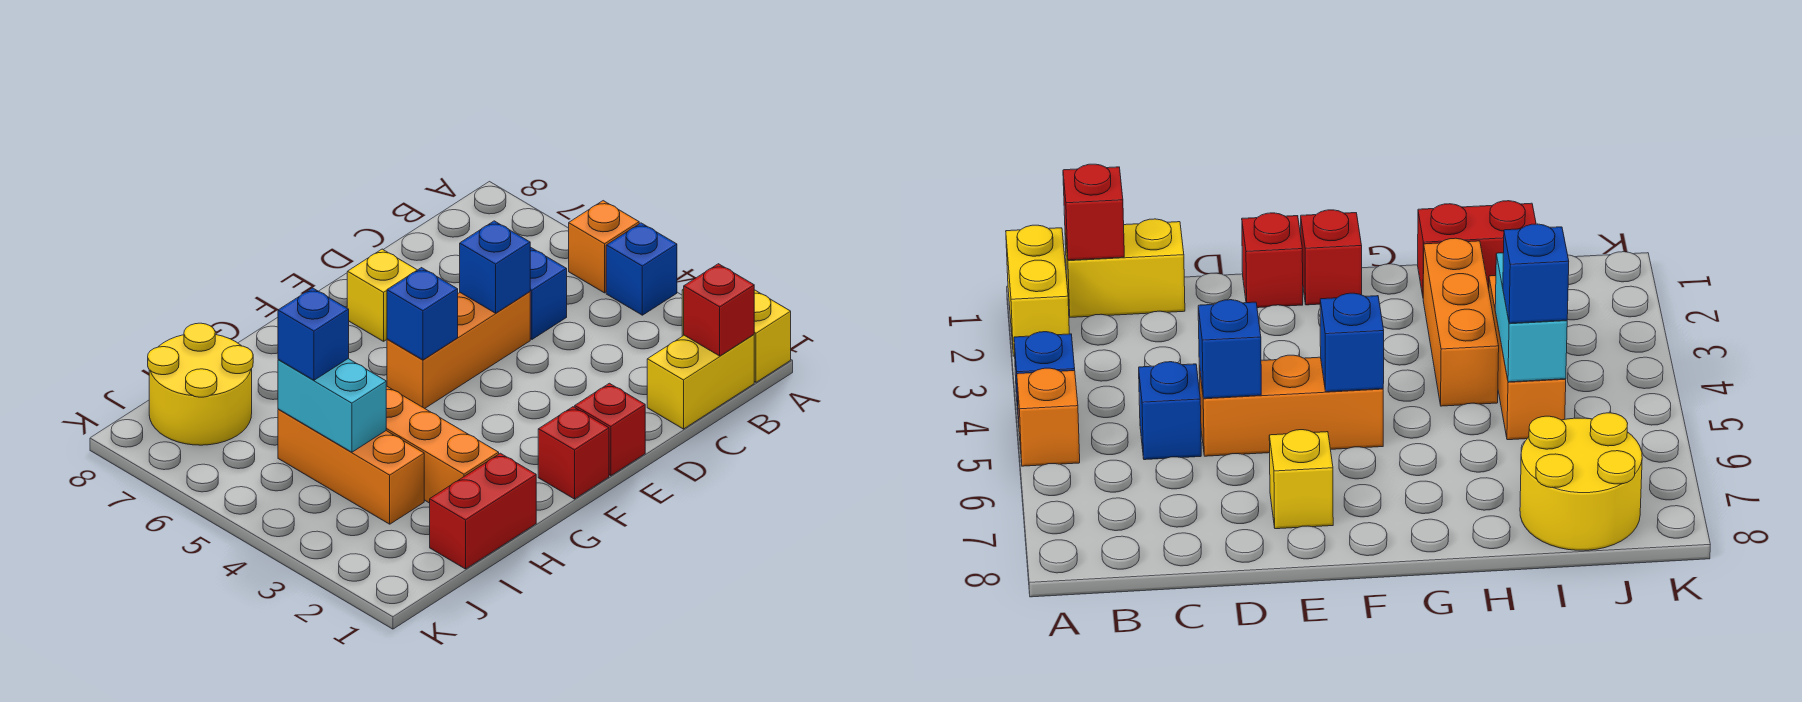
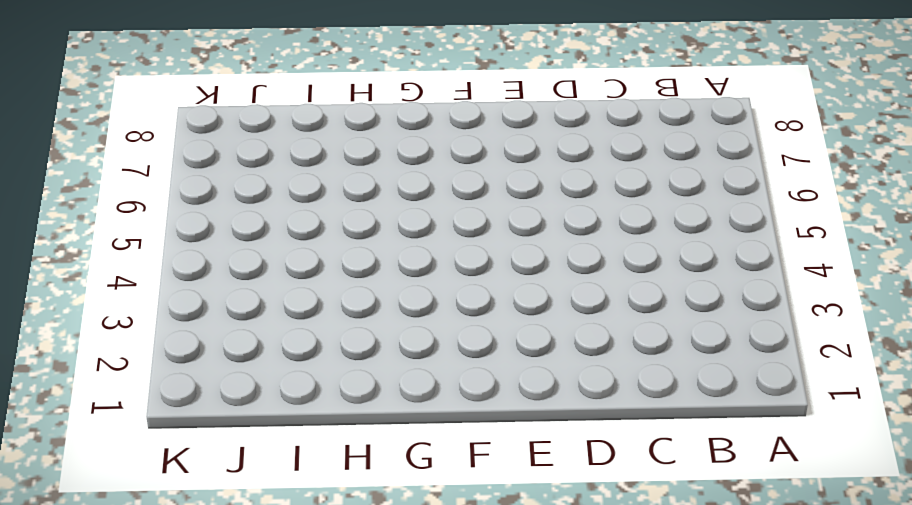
none -> yellow brick A1:A2 level 1
none -> blue brick A4 level 1
none -> orange brick A5 level 1

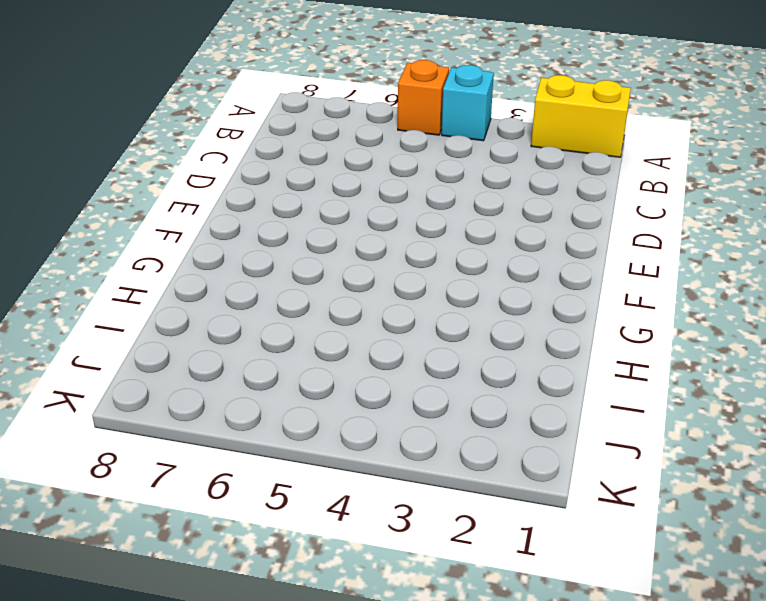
cyan brick A4 level 1 -> blue brick A4 level 1
none -> yellow brick B1:C1 level 1
none -> blue brick C5 level 1
none -> orange brick D5:F5 level 1

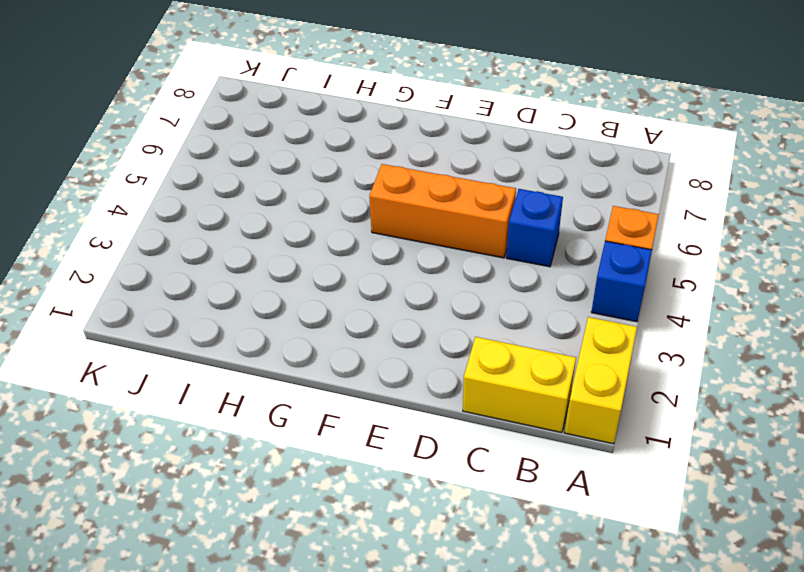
none -> red brick E1 level 1
none -> yellow brick E7 level 1
none -> red brick F1 level 1

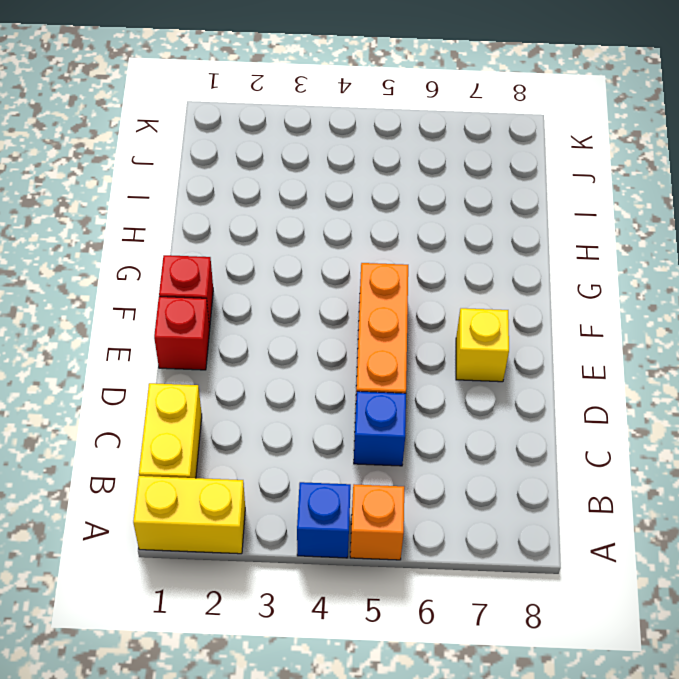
none -> red brick H1:I1 level 1
none -> orange brick H2:H4 level 1
none -> orange brick I3:I5 level 1

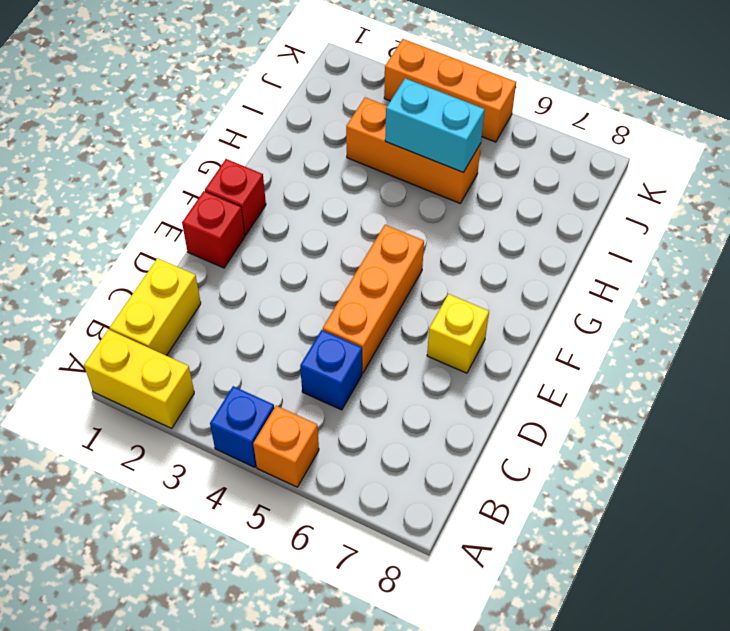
orange brick K3:K5 level 1 -> orange brick H2:H4 level 1
none -> red brick H1:I1 level 1
none -> yellow round brick I7:J8 level 1
none -> red brick B1 level 2

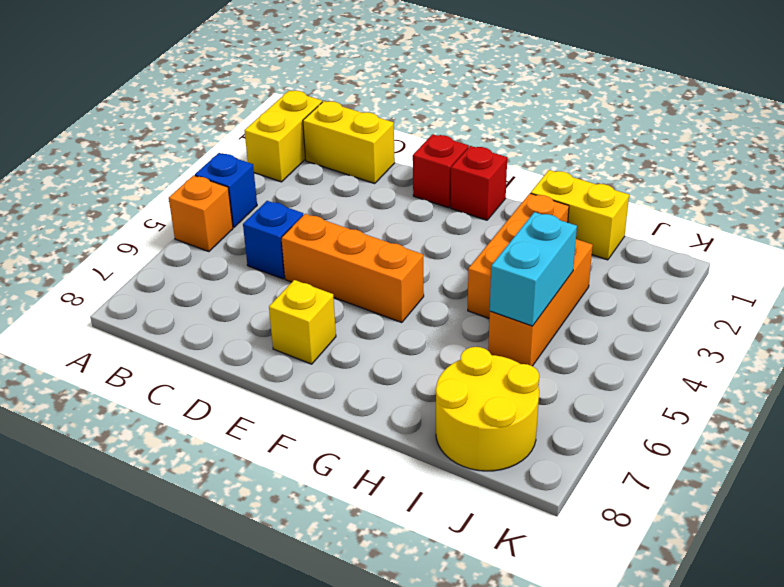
yellow brick H1:I1 level 1 -> red brick H1:I1 level 1
none -> red brick B1 level 2
none -> blue brick D5 level 2
none -> blue brick F5 level 2

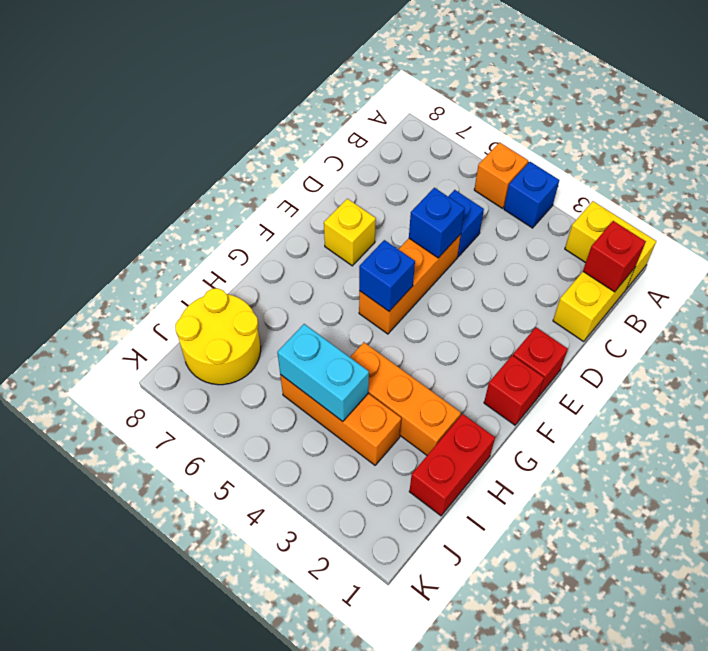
none -> blue brick I5 level 3

